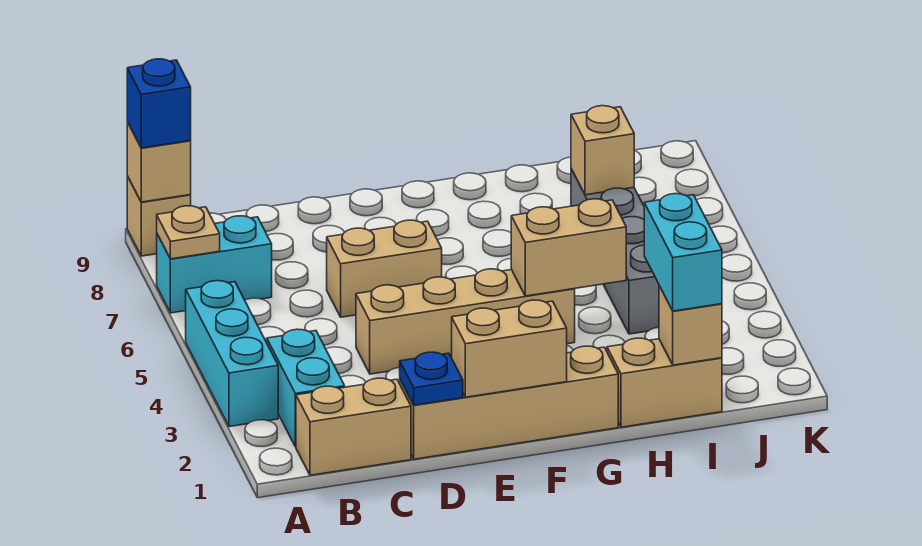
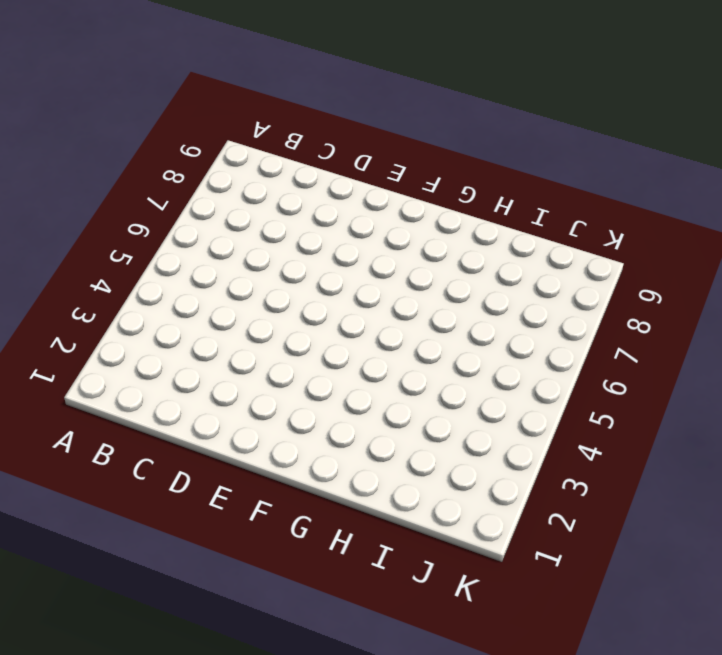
none -> cyan brick A3:A5 level 1
none -> cyan brick A7:B7 level 1
none -> tan brick A9 level 1

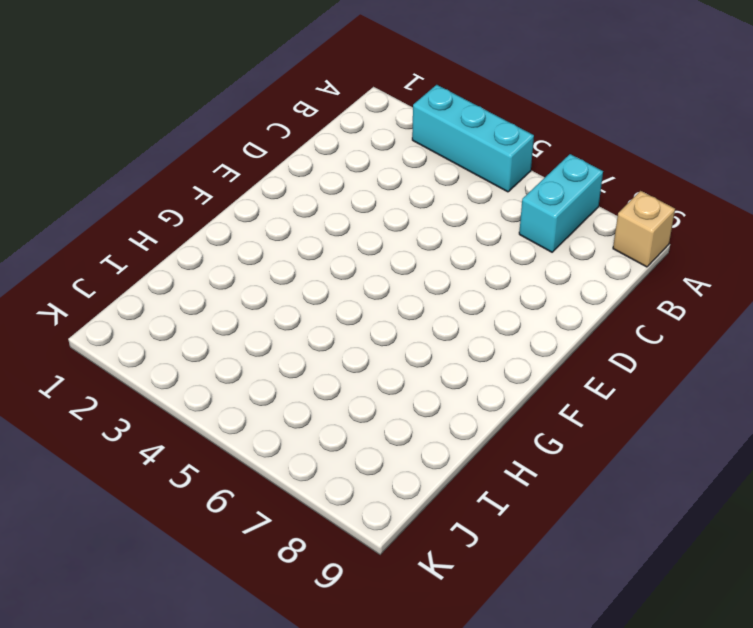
none -> tan brick B1:C1 level 1
none -> cyan brick B2:B3 level 1
none -> tan brick D1:G1 level 1

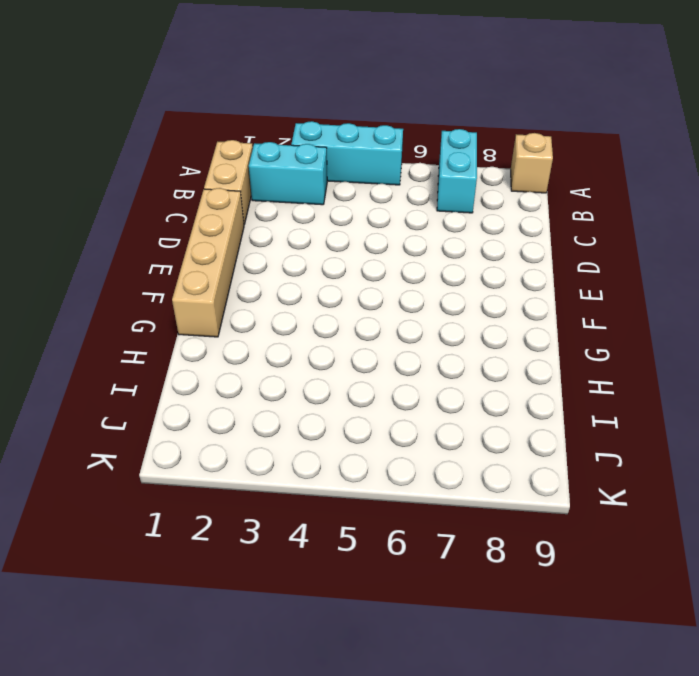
none -> tan brick D4:G4 level 1
none -> tan brick D6:E6 level 1
none -> tan brick H1:I1 level 1

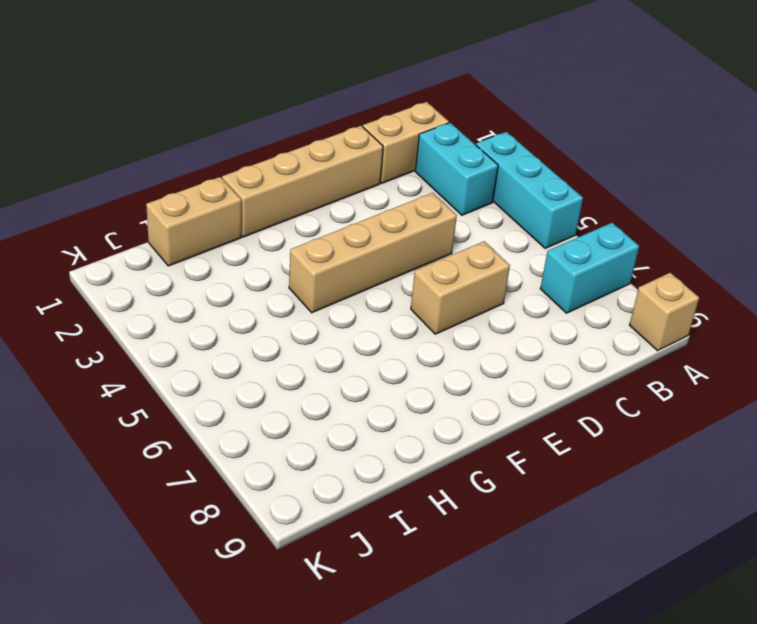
none -> grey brick I4:I7 level 1
none -> tan plate A7 level 2
none -> tan brick A9 level 2

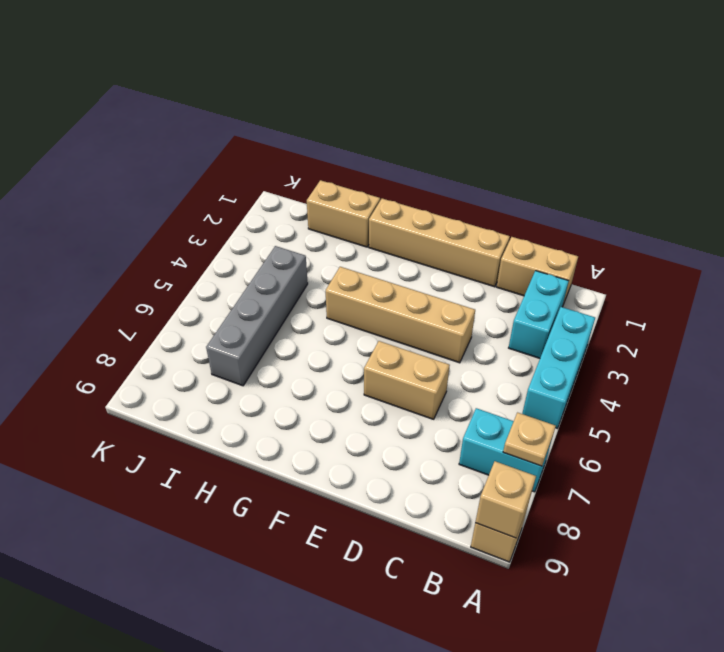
none -> blue plate D1 level 2
none -> tan brick E1:F1 level 2
none -> tan brick G4:H4 level 2

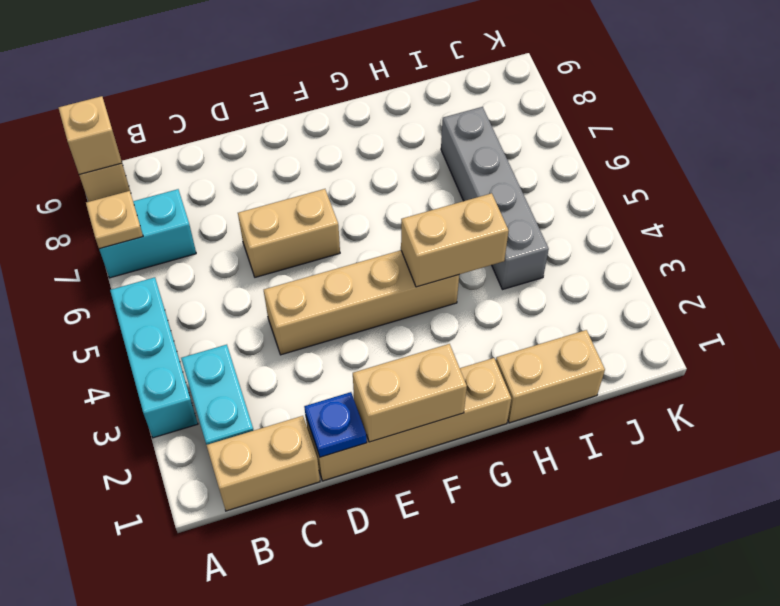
none -> tan brick I1 level 2
none -> tan brick I7 level 2
none -> blue brick A9 level 3

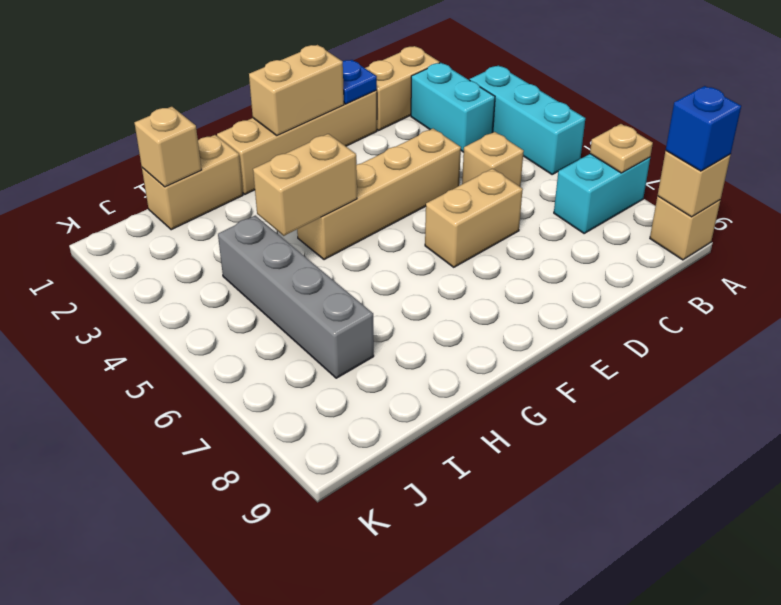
tan brick C5 level 1 -> tan brick I7 level 2
none -> cyan brick I1:I2 level 3

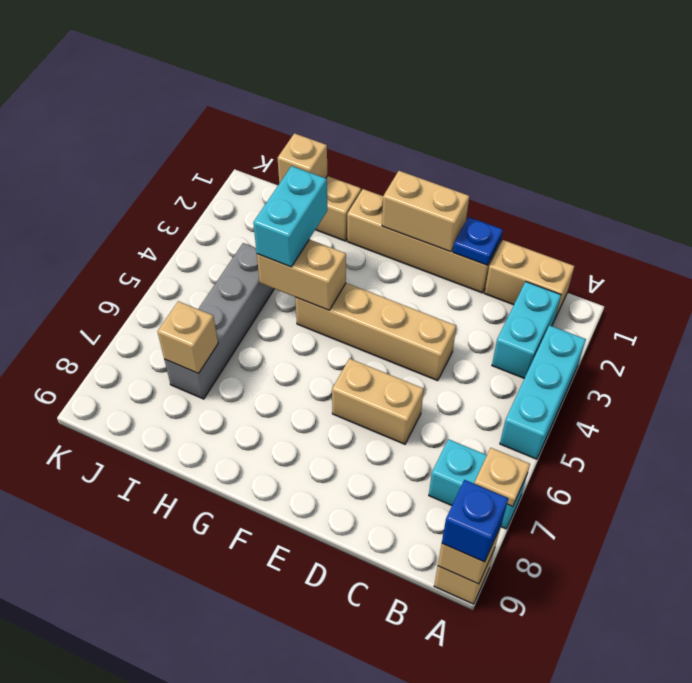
cyan brick H3:H4 level 3 -> cyan brick I1:I2 level 3

